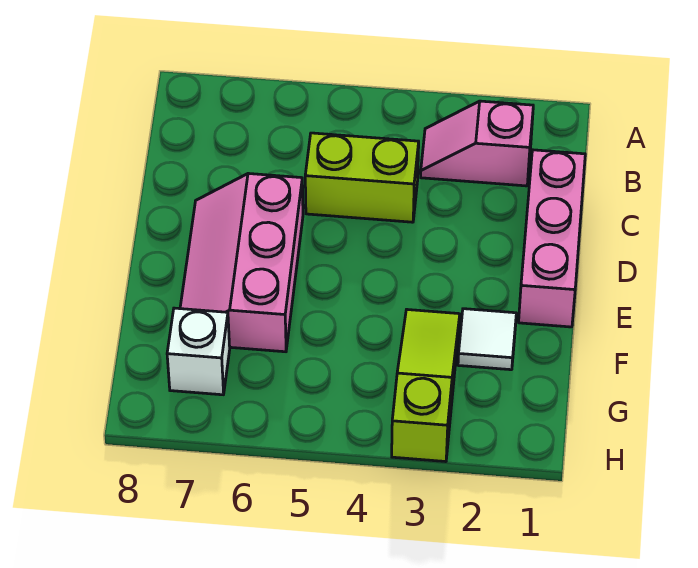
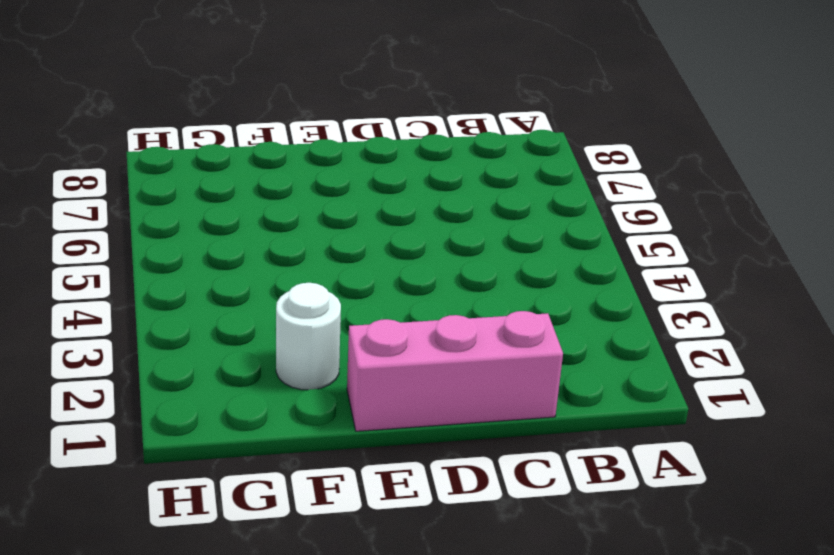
white round brick F2 level 1 -> white tile F2 level 1
none -> pink slope B2:B3 level 1 top 2
none -> lime brick C4:C5 level 1

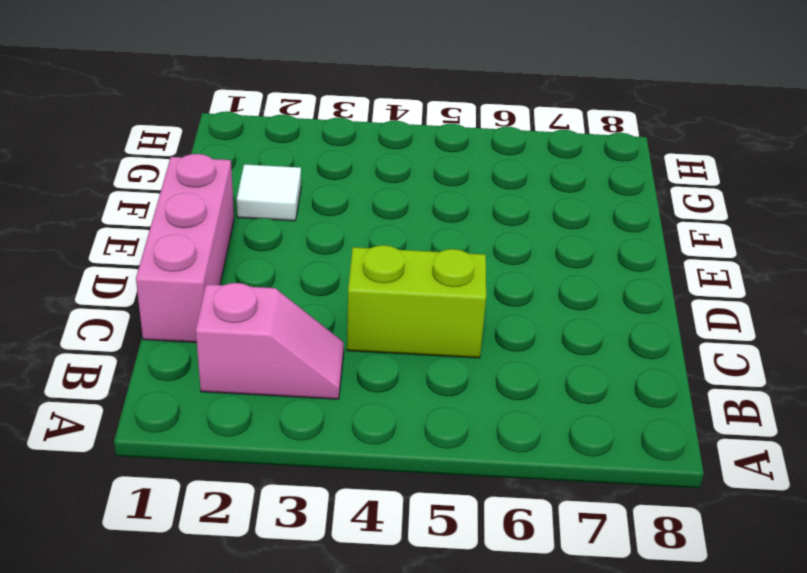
none -> pink slope D6:F7 level 1 top 6
none -> lime slope F3:H3 level 1 top H

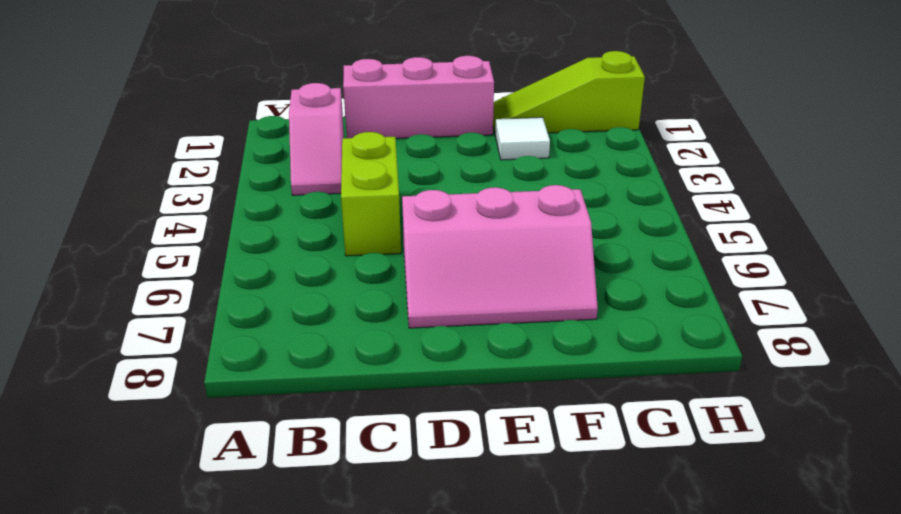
lime slope F1:H1 level 1 top H -> lime slope F3:H3 level 1 top H
none -> white brick G7 level 1

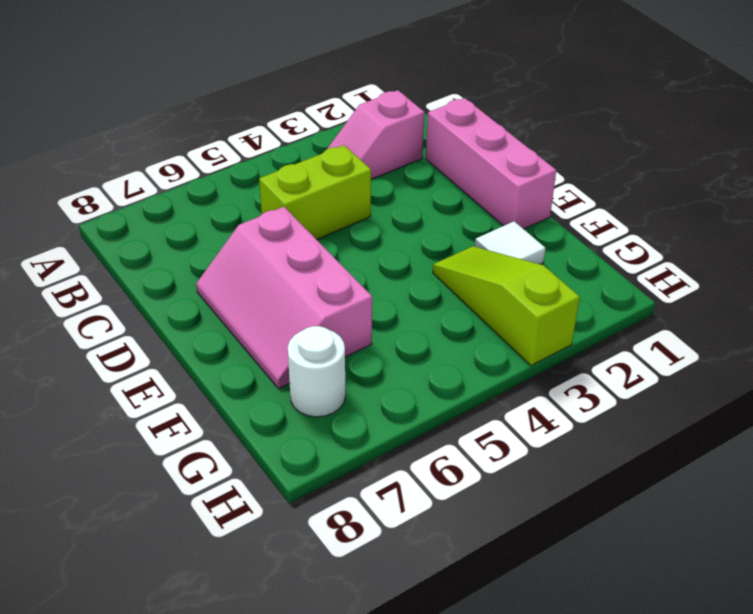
white round brick G7 level 1 -> white brick G7 level 1

